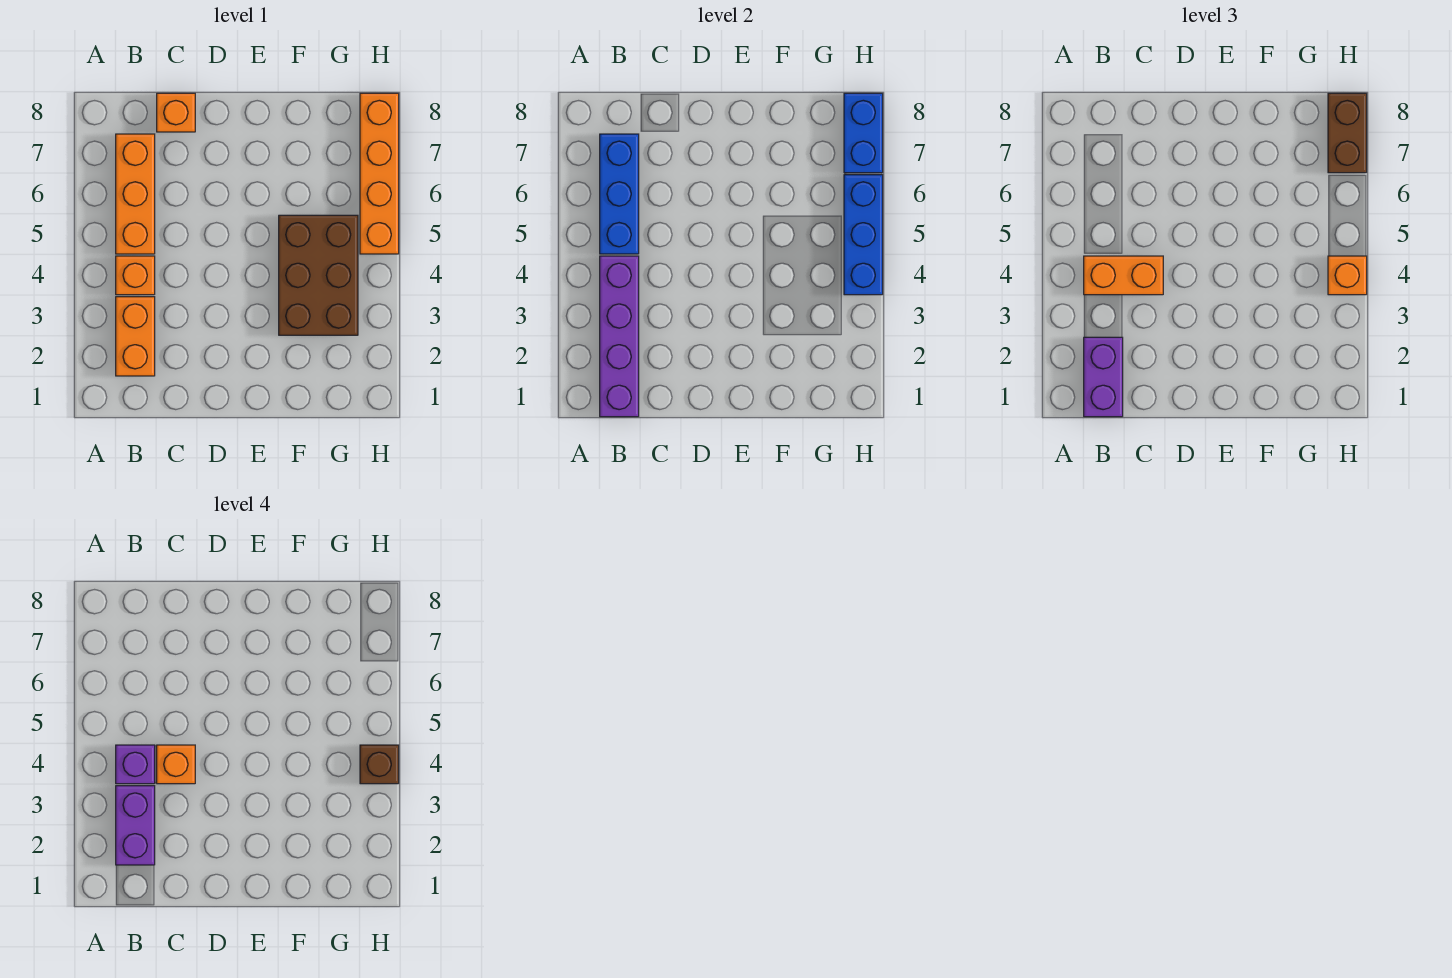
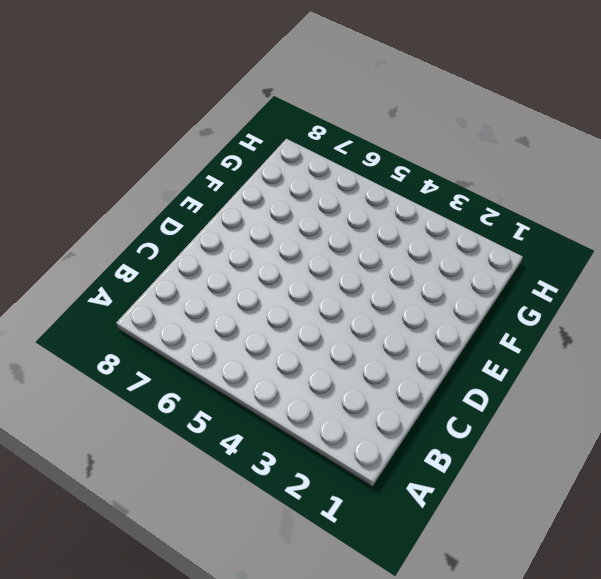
none -> orange brick B2:B3 level 1
none -> orange brick B4 level 1
none -> orange brick B5:B7 level 1

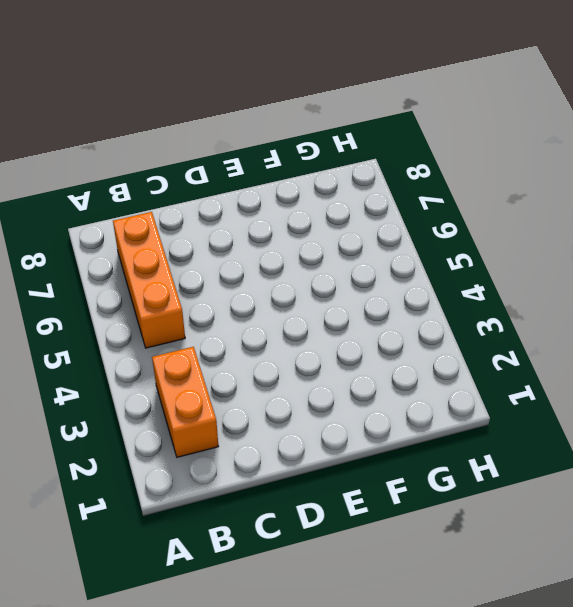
none -> orange brick B4 level 1
none -> orange brick C8 level 1
none -> brown brick F3:G5 level 1

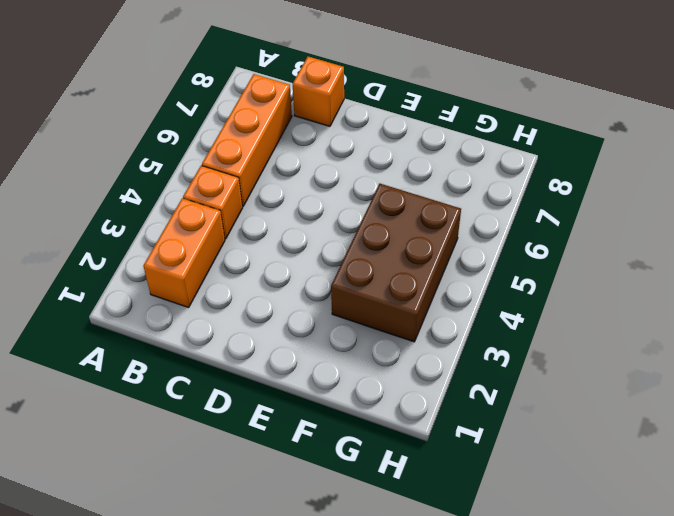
none -> orange brick H5:H8 level 1
none -> purple brick B1:B4 level 2
none -> blue brick B5:B7 level 2

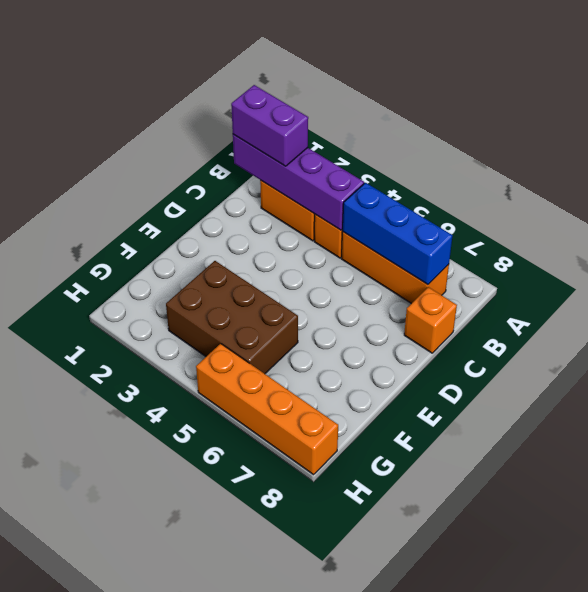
none -> blue brick H4:H6 level 2
none -> blue brick H7:H8 level 2
none -> orange brick B4:C4 level 3

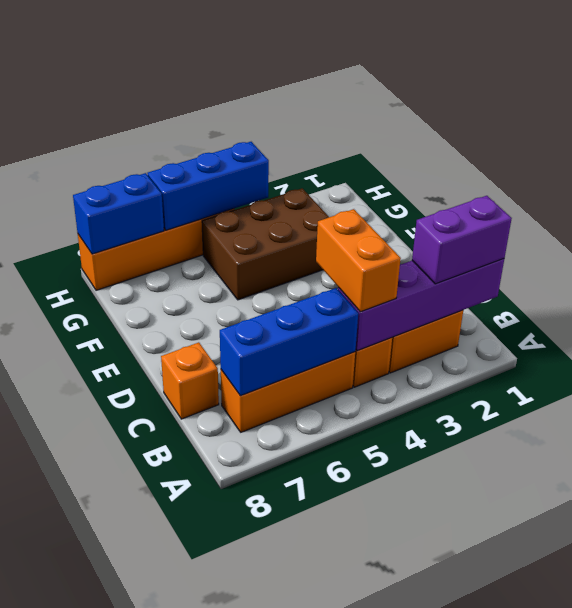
none -> orange brick H4 level 3
none -> brown brick H7:H8 level 3
none -> purple brick B2:B3 level 4

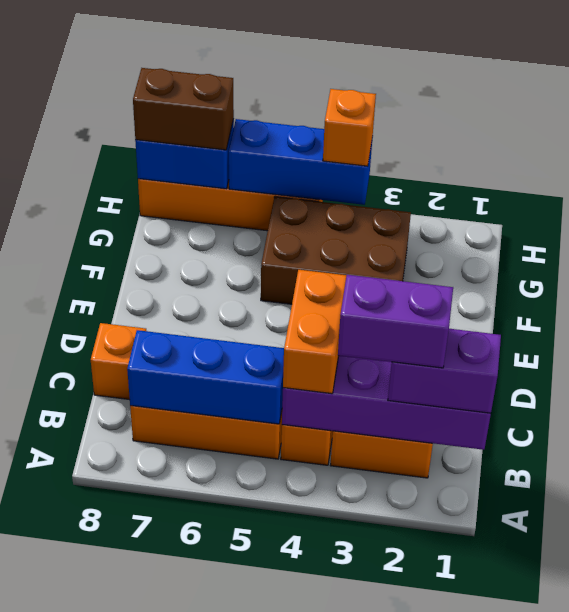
none -> purple brick B4 level 4
none -> orange brick C4 level 4
none -> brown brick H4 level 4

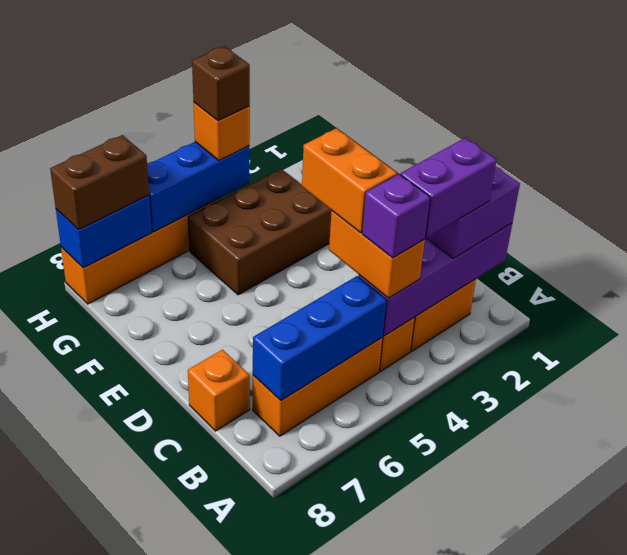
orange brick C4:D4 level 4 -> orange brick C4 level 4

